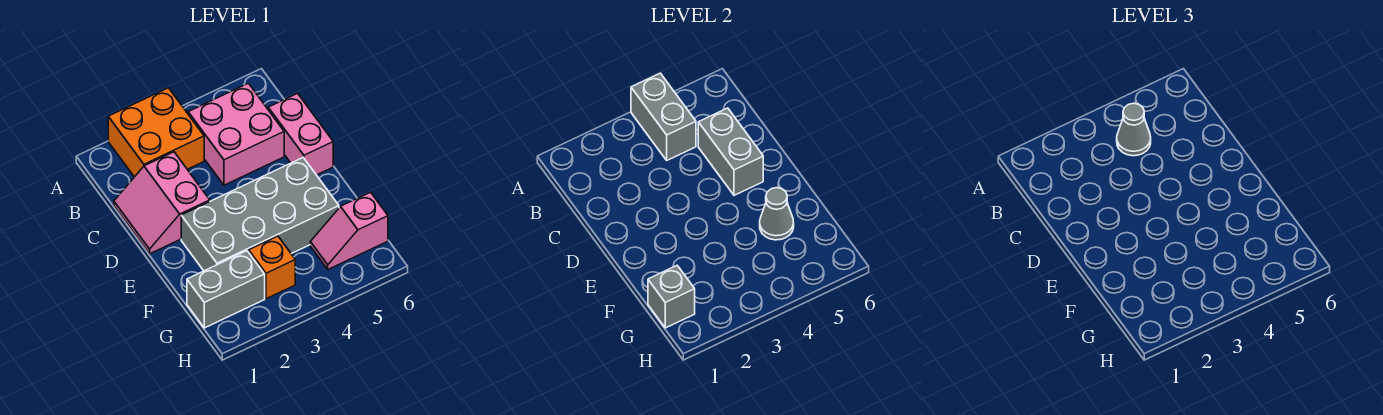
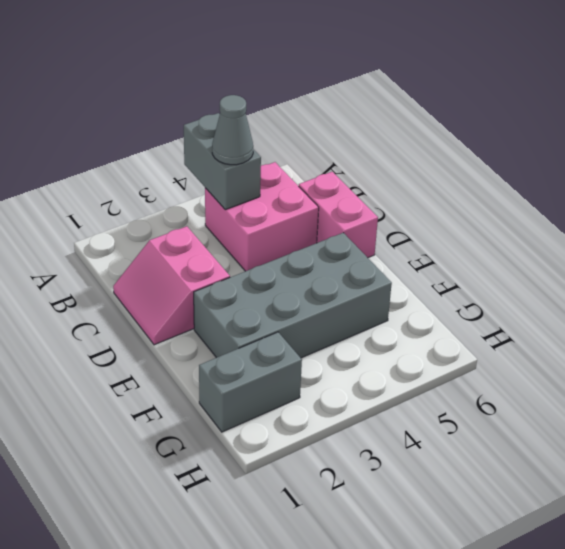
none -> orange brick A2:B3 level 1
none -> orange brick G3 level 1
none -> pink slope G5:G6 level 1 top 6

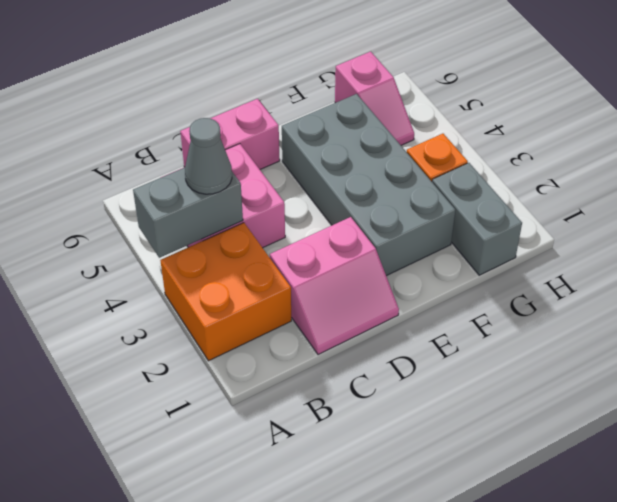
none -> grey brick C5:D5 level 2
none -> grey cone F5 level 2
none -> grey brick G1 level 2

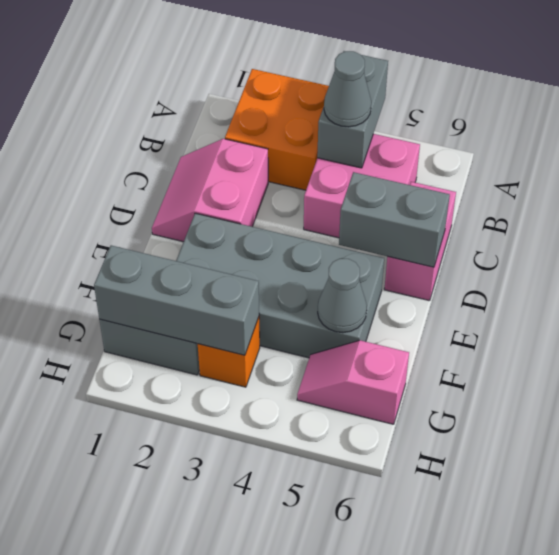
grey brick D5:D6 level 2 -> grey brick C5:D5 level 2
grey brick G1:G3 level 2 -> grey brick G1 level 2

